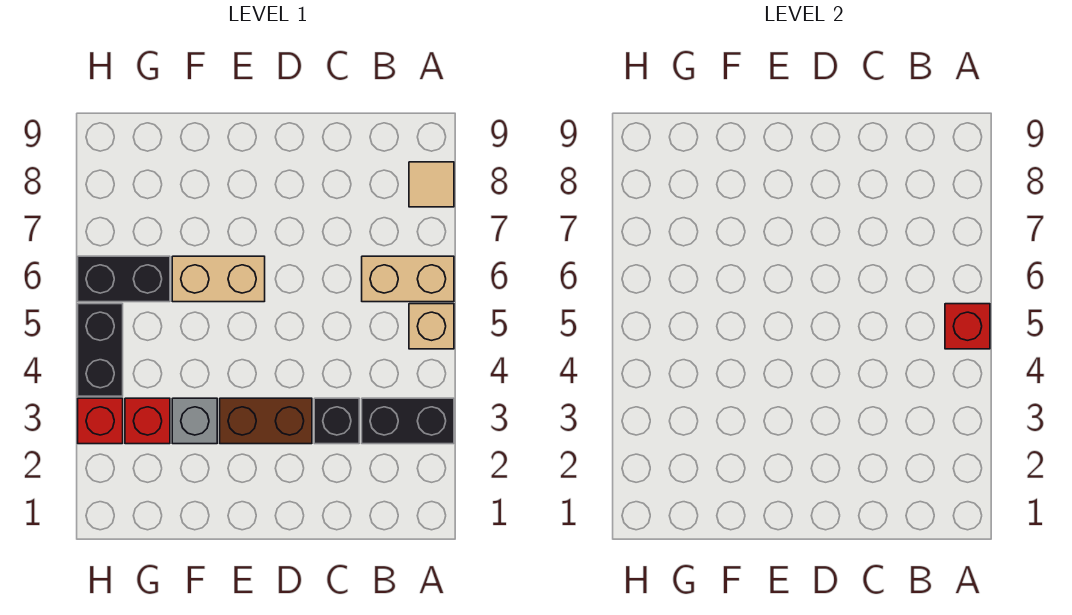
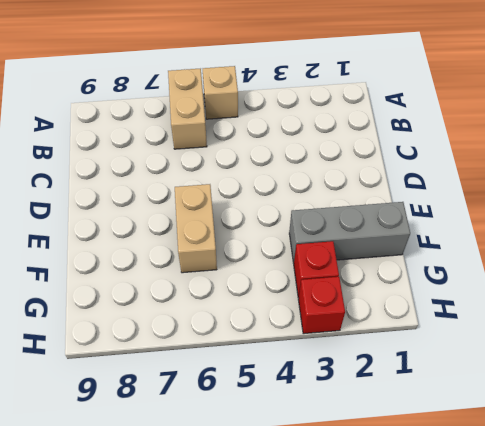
grey brick F1:F3 level 1 -> grey brick F3 level 1
none -> black brick A3:B3 level 1
none -> tan tile A8 level 1
none -> black brick C3 level 1

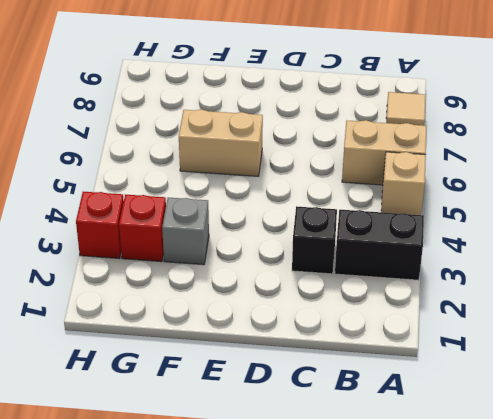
none -> brown brick D3:E3 level 1
none -> black brick G6:H6 level 1
none -> black brick H4:H5 level 1

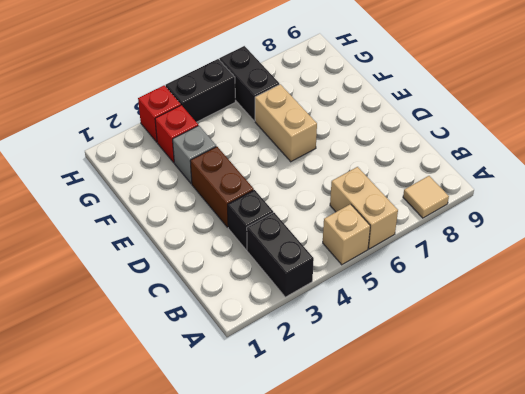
none -> red brick A5 level 2

